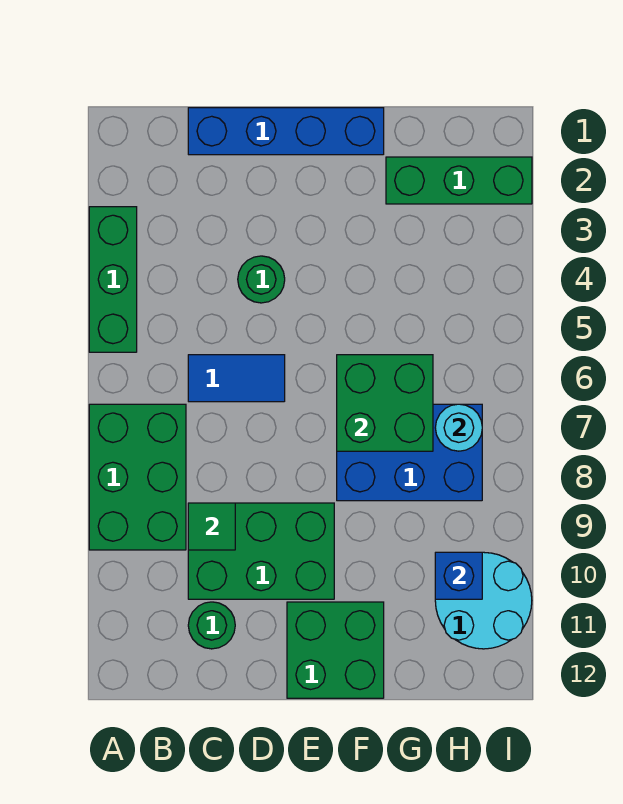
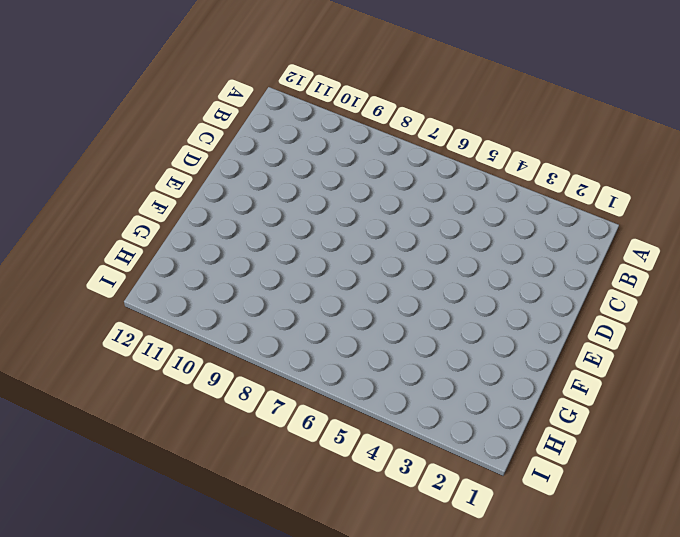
none -> green brick A3:A5 level 1
none -> green brick A7:B9 level 1
none -> blue brick C1:F1 level 1

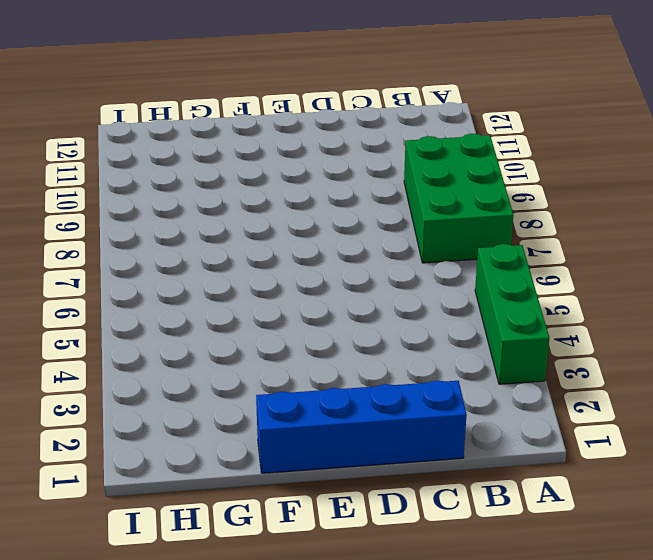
none -> blue tile C6:D6 level 1
none -> green brick C9:E10 level 1
none -> green round brick C11 level 1

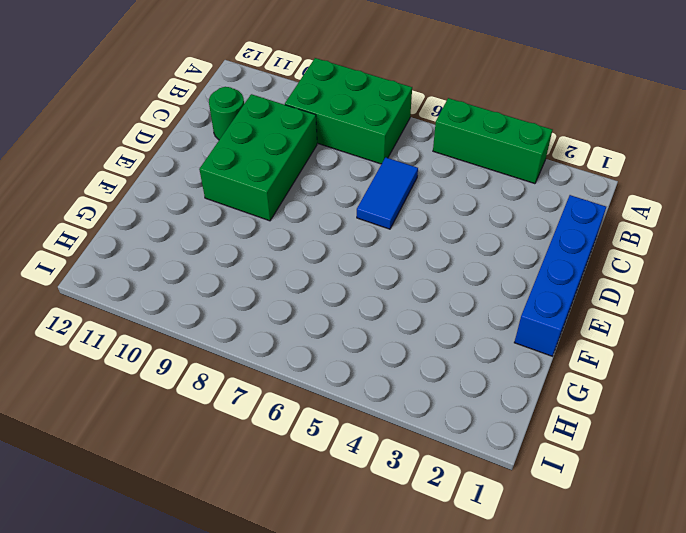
none -> green round brick D4 level 1
none -> green brick E11:F12 level 1
none -> blue brick F7:H8 level 1

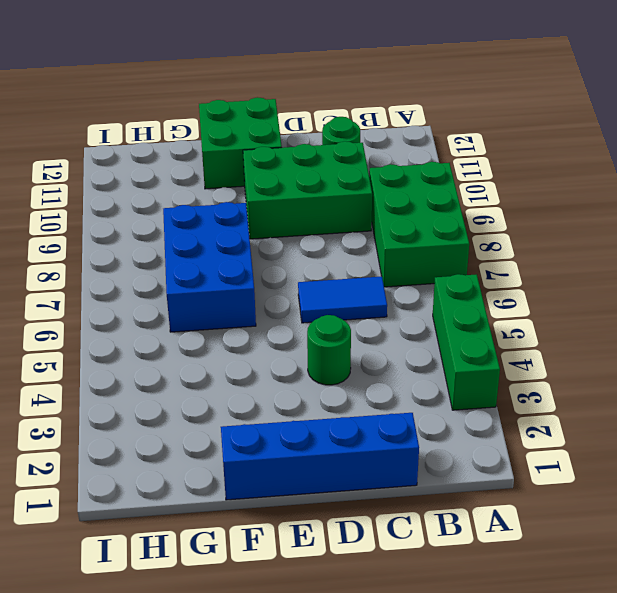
blue brick F6:G8 level 1 -> blue brick F7:H8 level 1
none -> green brick G2:I2 level 1
none -> cyan round brick H10:I11 level 1
none -> green tile C9 level 2

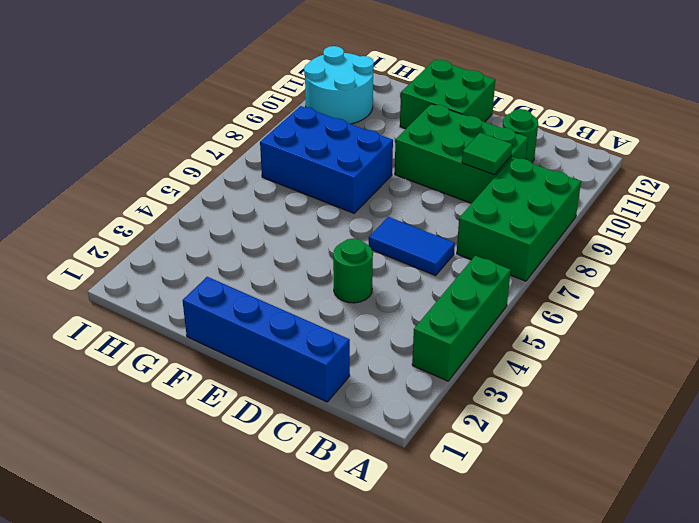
none -> green brick G2:I2 level 1
none -> green brick F6:G7 level 2
none -> cyan round brick H7 level 2

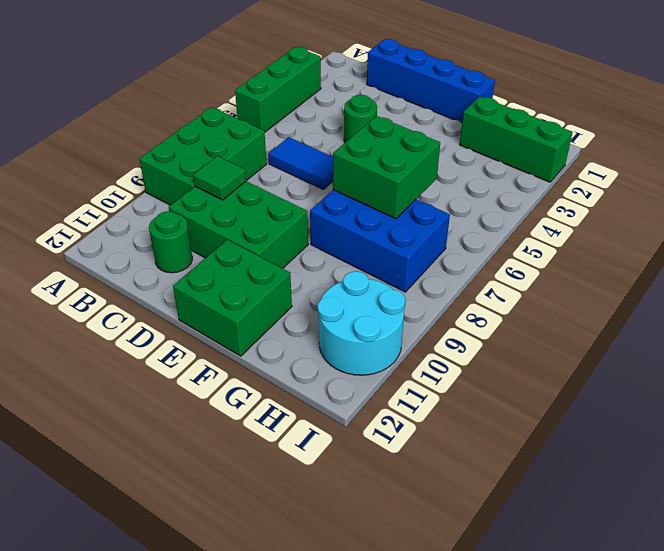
none -> cyan round brick H7 level 2
none -> blue brick H10 level 2

